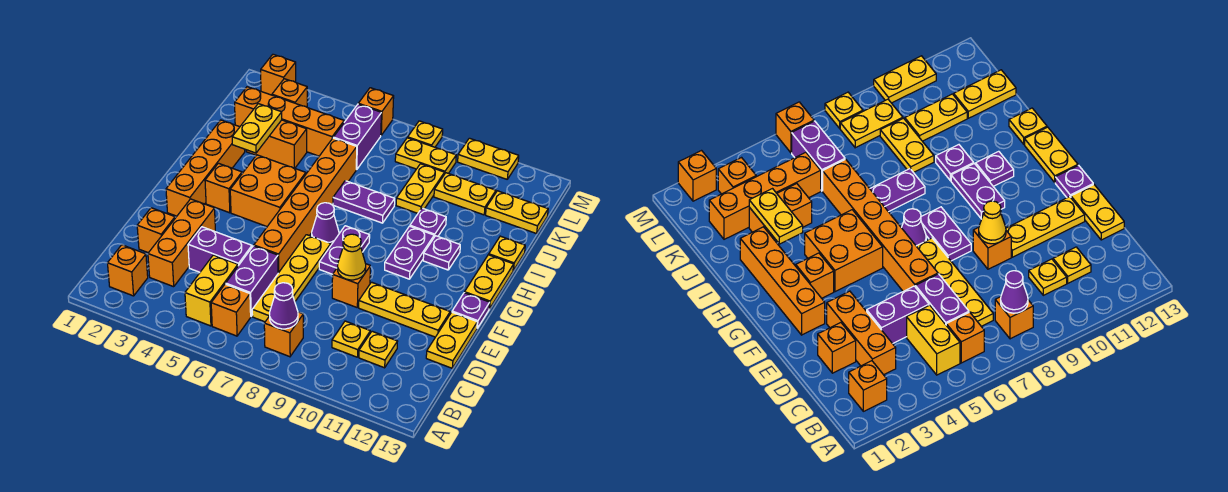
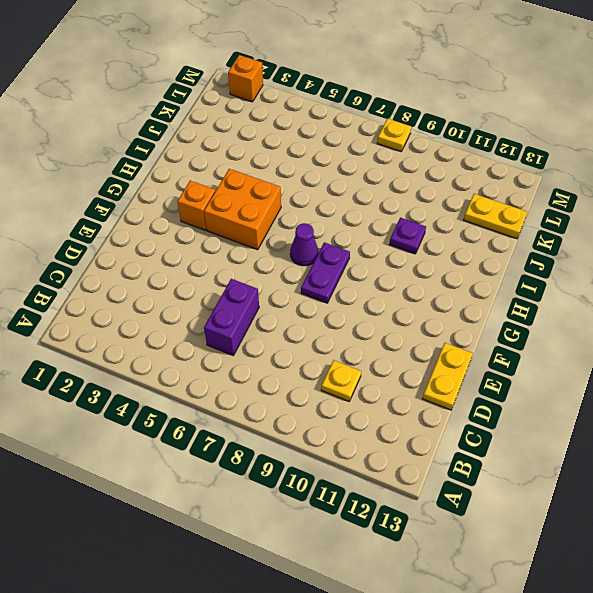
none -> orange brick B2 level 1
none -> yellow brick B5:C5 level 1
none -> orange brick B6 level 1
none -> orange brick B8 level 1

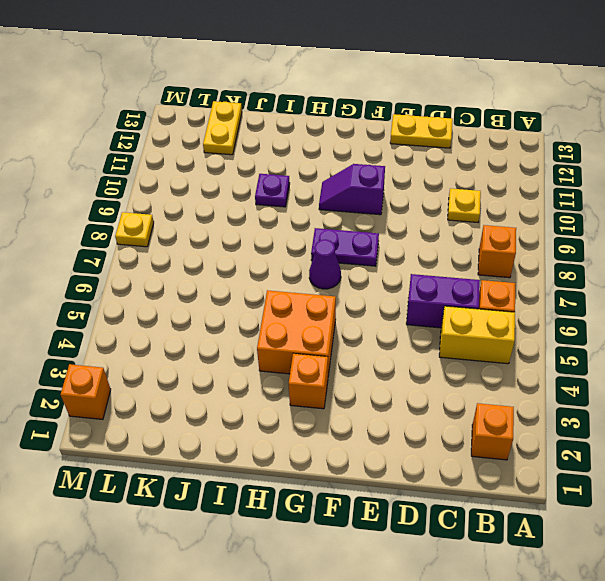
purple slope F10:G10 level 1 top F -> purple plate G10:H10 level 1
none -> orange brick C3:E3 level 1
none -> yellow plate C7:F7 level 1
none -> yellow plate C11 level 1
none -> orange brick D2 level 1

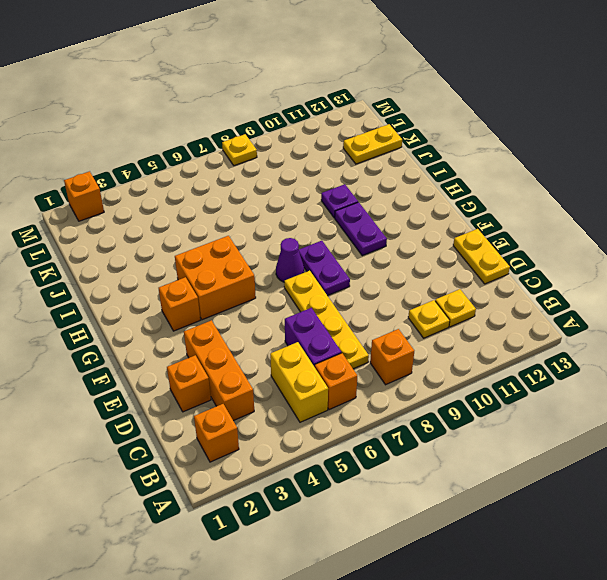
none -> purple brick D4:D5 level 1
none -> orange brick E6:J6 level 1
none -> orange brick E9 level 1
none -> yellow plate E10:E12 level 1

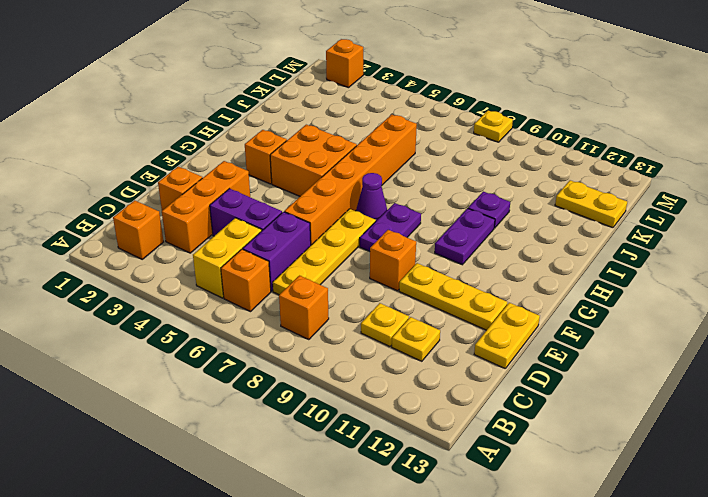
none -> orange brick F2:I2 level 1
none -> purple plate F13 level 1
none -> yellow plate G13:H13 level 1
none -> purple plate H11 level 1

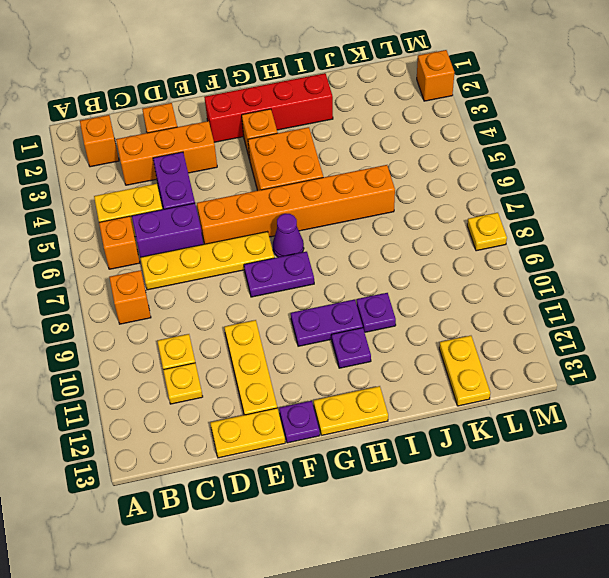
red brick F2:I2 level 1 -> orange brick F2:I2 level 1
none -> orange brick E9 level 1
none -> purple plate I7:I8 level 1
none -> yellow plate I13 level 1
none -> orange brick J3:J4 level 1

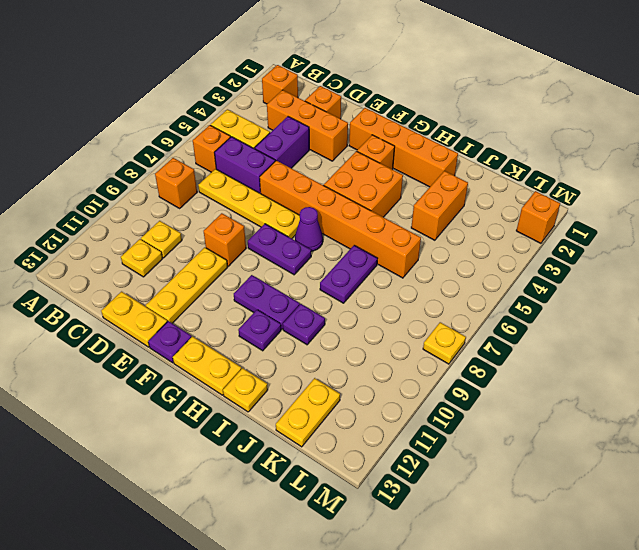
none -> yellow plate J9:K9 level 1
none -> orange brick K2:K5 level 1
none -> purple brick K6:L6 level 1
none -> yellow plate K10:K11 level 1

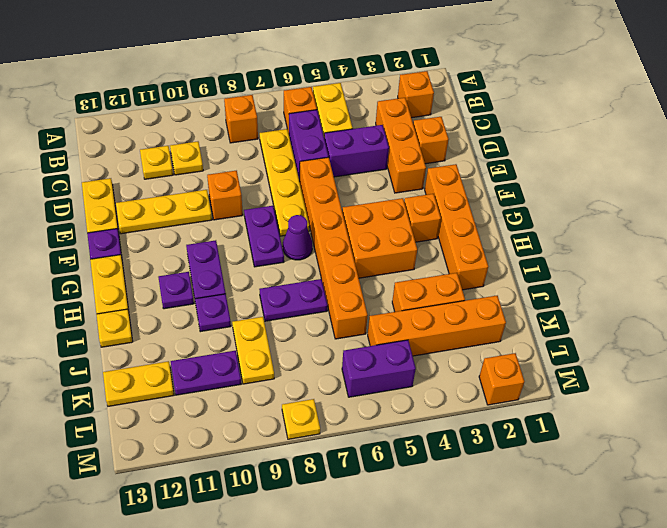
purple plate K10:K11 level 1 -> yellow plate K10:K11 level 1
purple brick L5:L6 level 1 -> purple brick K6:L6 level 1
none -> orange brick L3 level 1
none -> yellow plate L8:L9 level 1
none -> orange brick M6 level 1
none -> yellow plate M10:M11 level 1

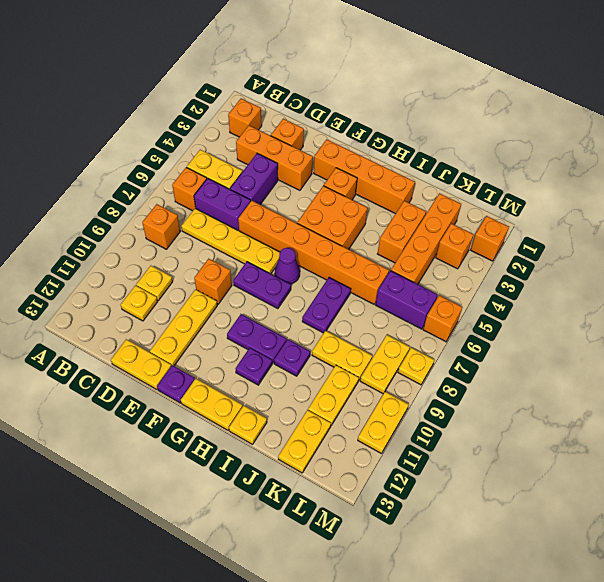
none -> purple cone B8 level 2
none -> yellow cone E9 level 2
none -> yellow plate I3:J3 level 2

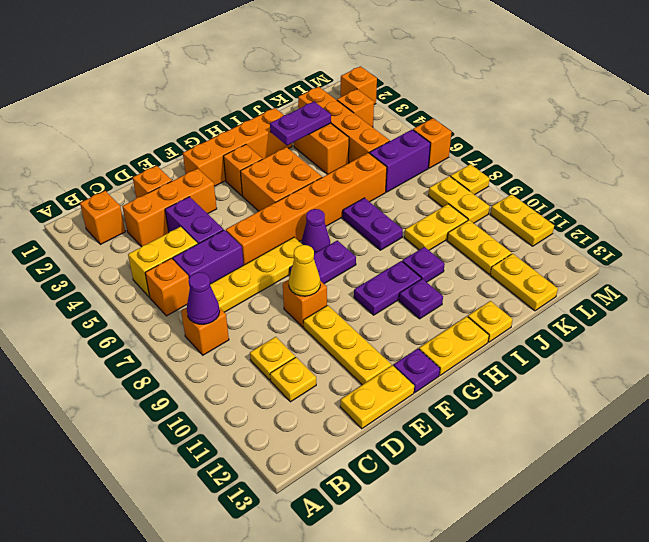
purple plate I3:J3 level 2 -> yellow plate I3:J3 level 2

